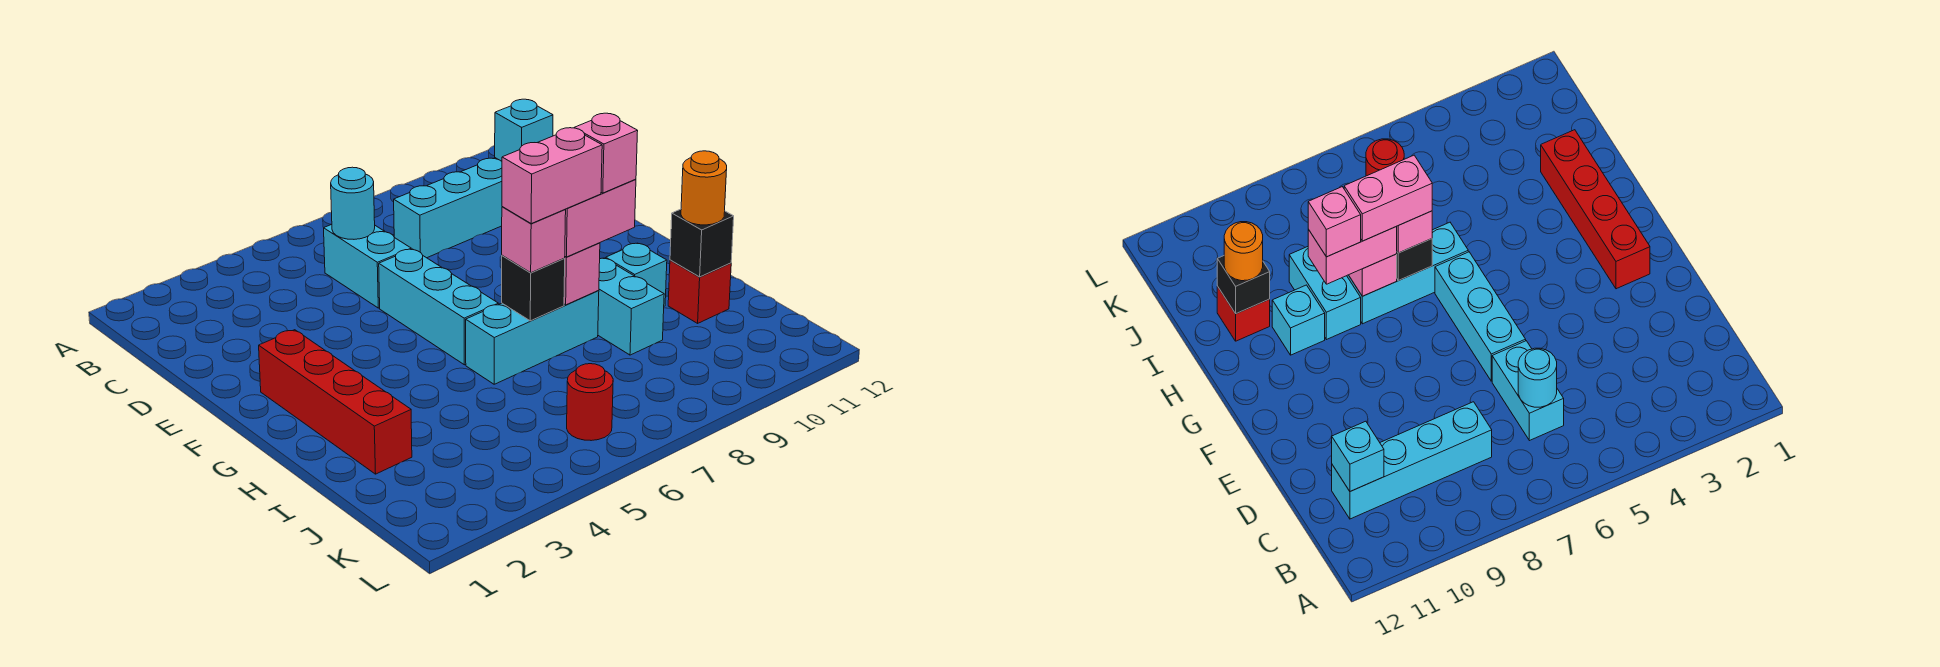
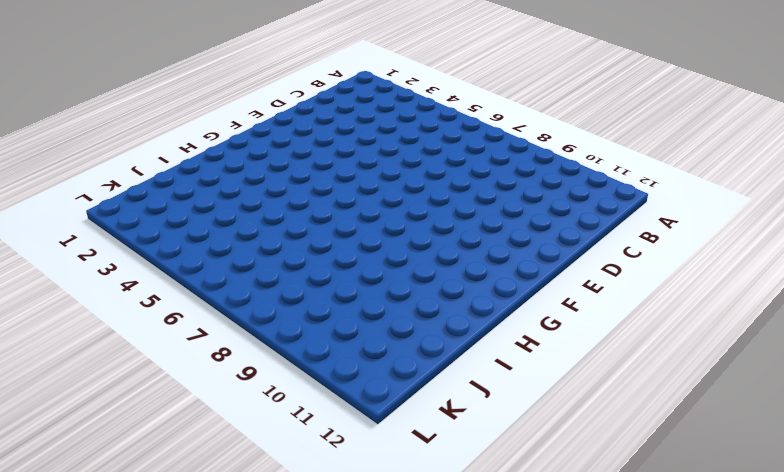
none -> cyan brick C6:D6 level 1
none -> cyan brick C8:C11 level 1
none -> cyan brick E6:G6 level 1

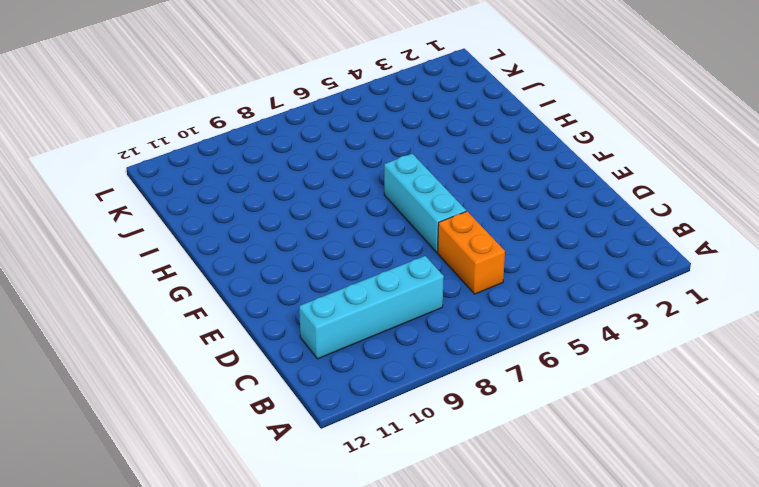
orange brick C6:D6 level 1 -> cyan brick C6:D6 level 1
none -> red brick F2:I2 level 1
none -> cyan brick H6:H8 level 1
none -> cyan brick H9:I9 level 1

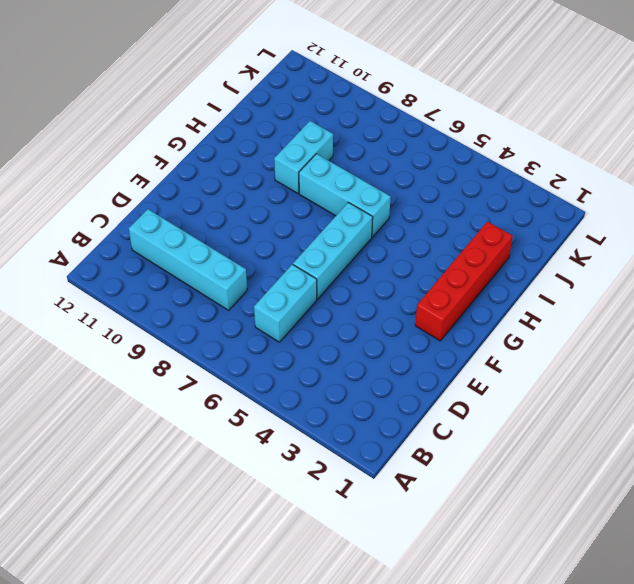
none -> cyan brick H10 level 1
none -> red brick I11 level 1
none -> red round brick K6 level 1

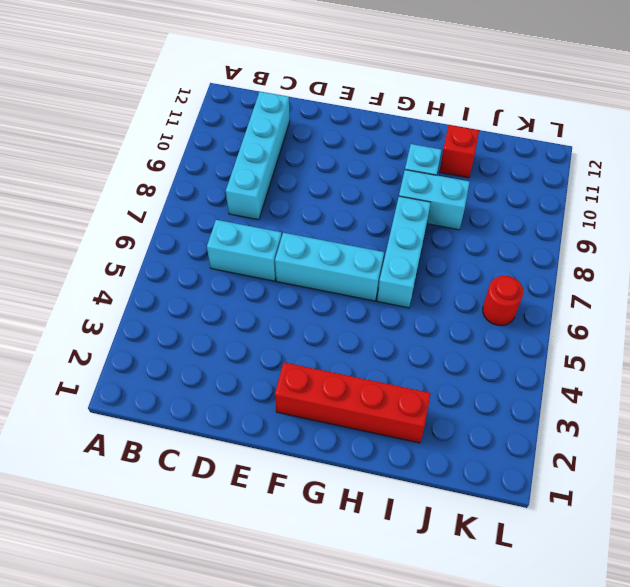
none -> cyan round brick C6 level 2
none -> cyan brick C11 level 2
none -> black brick H7 level 2

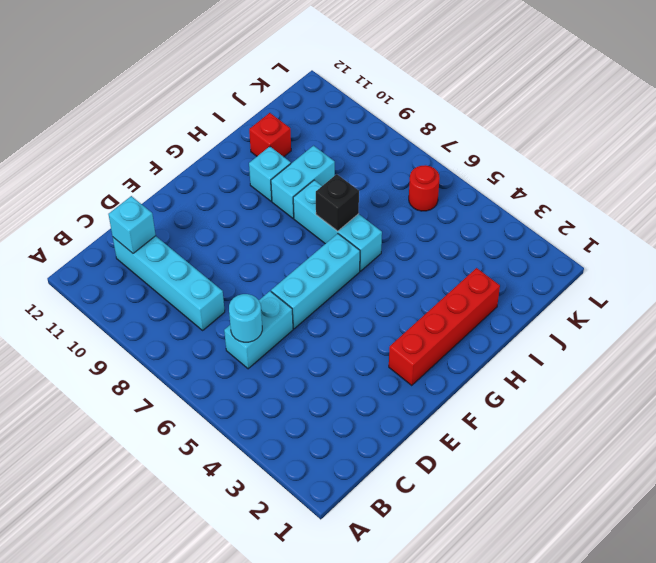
none -> pink brick H8 level 2
none -> black brick I11 level 2
none -> pink brick H7 level 3

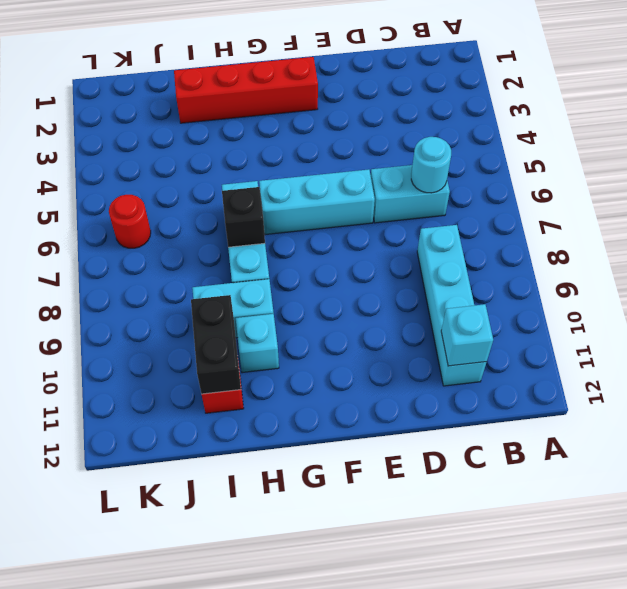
black brick I10:I11 level 2 -> black brick I11 level 2
none -> pink brick H8 level 2
none -> pink brick H7 level 3
none -> pink brick H8:H9 level 3

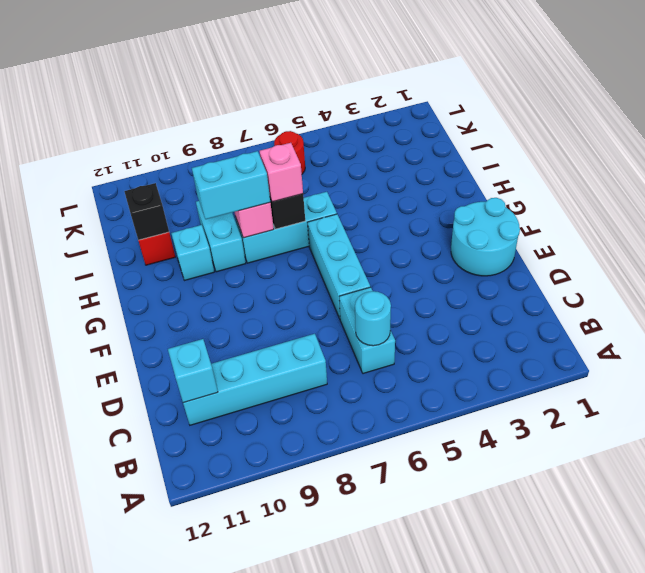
cyan round brick E1:F2 level 1 -> red brick F2:I2 level 1
cyan brick H8:H9 level 3 -> pink brick H8:H9 level 3
none -> orange round brick I11 level 3
none -> pink brick H7:H8 level 4
none -> pink brick H9 level 4

